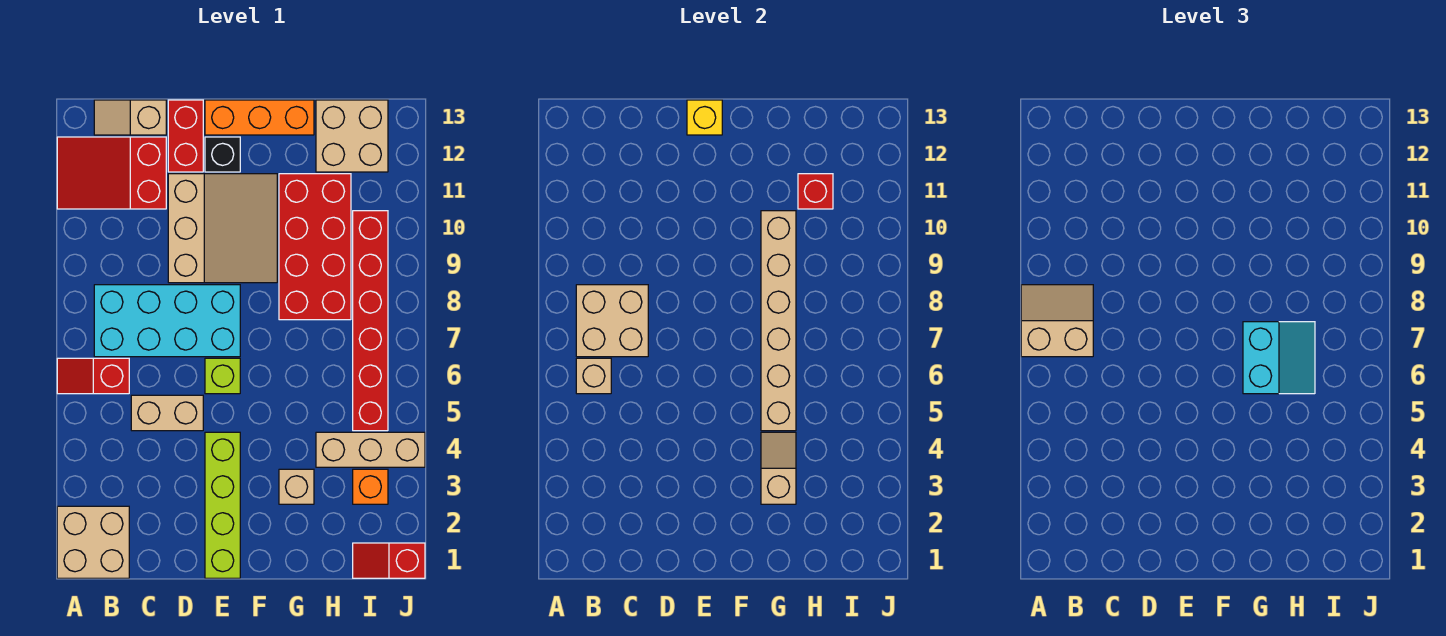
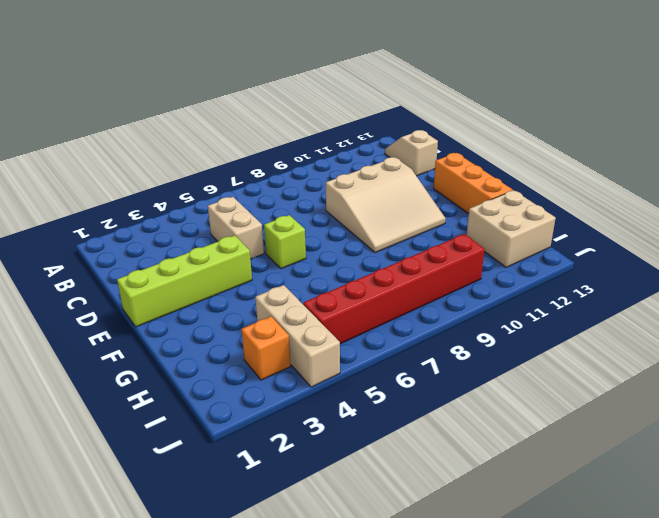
none -> tan brick A1:B2 level 1
none -> red slope A6:B6 level 1 top B
none -> red slope A11:C12 level 1 top C

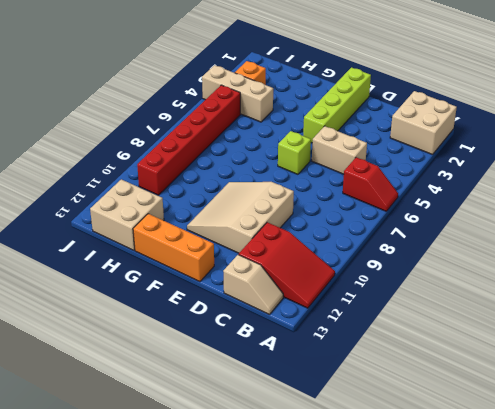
none -> cyan brick B7:E8 level 1
none -> red brick D12:D13 level 1
none -> black brick E12 level 1

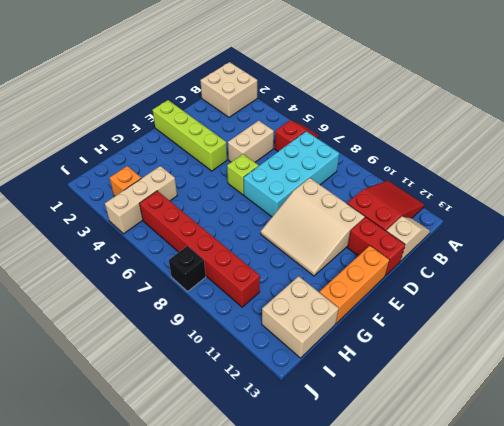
black brick J8 level 1 -> black brick E12 level 1
none -> tan brick G3 level 1
none -> red brick G8:H11 level 1
none -> red slope I1:J1 level 1 top J

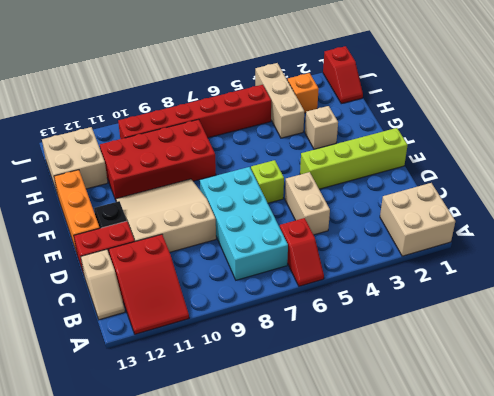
none -> tan brick B6 level 2
none -> tan brick B7:C8 level 2
none -> yellow brick E13 level 2

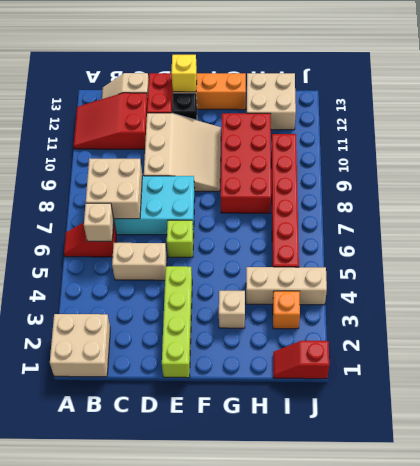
none -> tan slope G3:G4 level 2 top 3
none -> tan brick G5:G10 level 2
none -> red brick H11 level 2

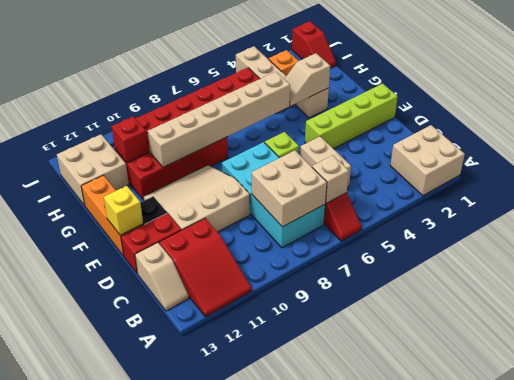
none -> tan slope A7:B8 level 3 top 7
none -> cyan slope G6:H7 level 3 top G

